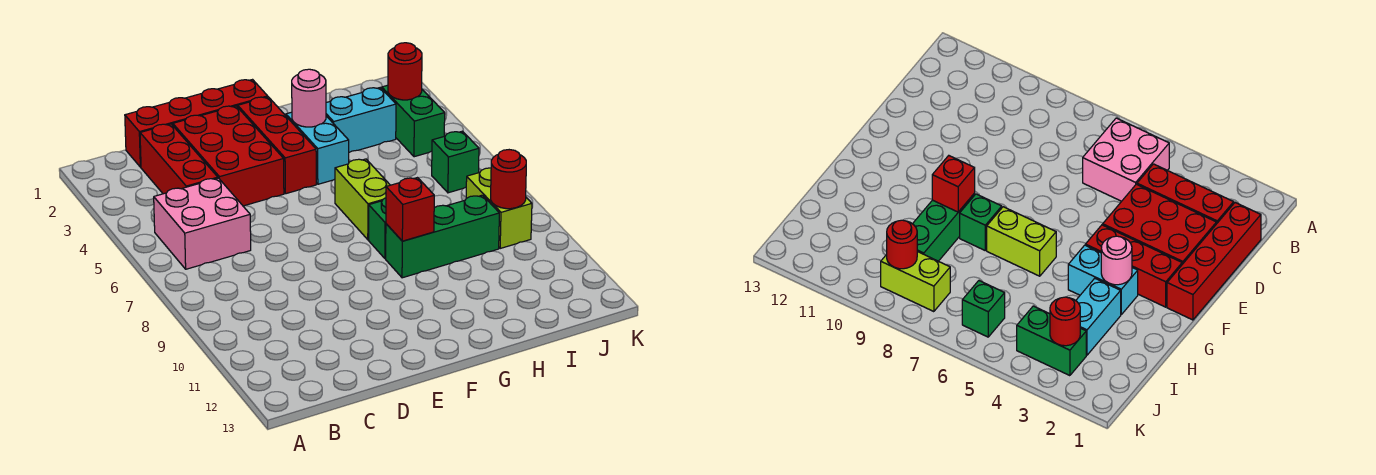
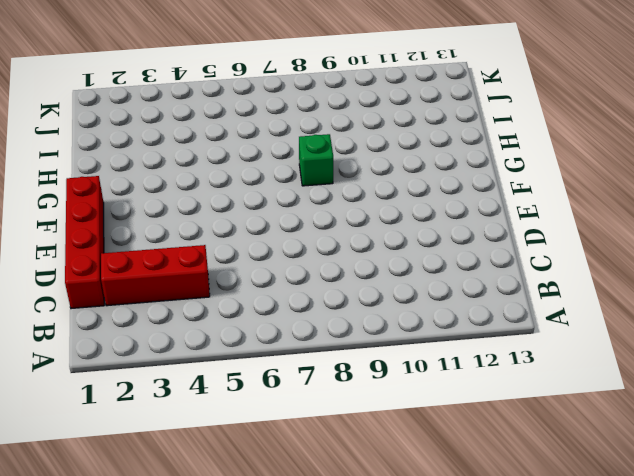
none -> pink brick B5:C6 level 1
none -> red brick D2:E4 level 1
none -> red brick F2:F4 level 1

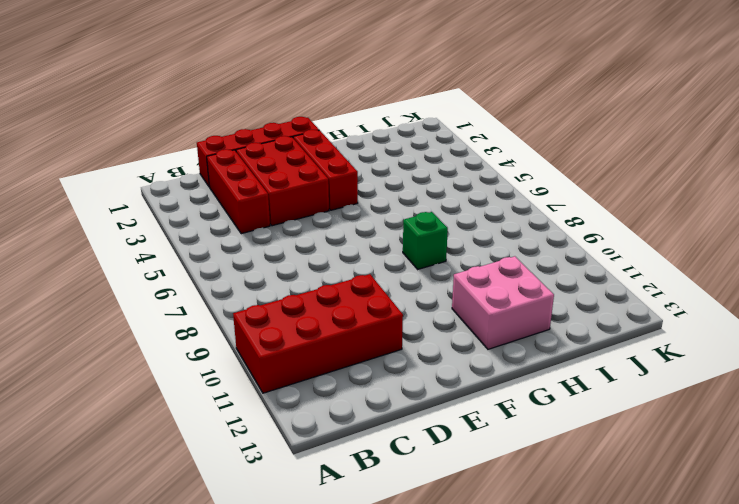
red brick A10:D11 level 1 -> none
pink brick G11:H12 level 1 -> pink brick B5:C6 level 1
none -> cyan brick G3:G4 level 1
none -> lime brick G6:G7 level 1
none -> green brick G9:I9 level 1

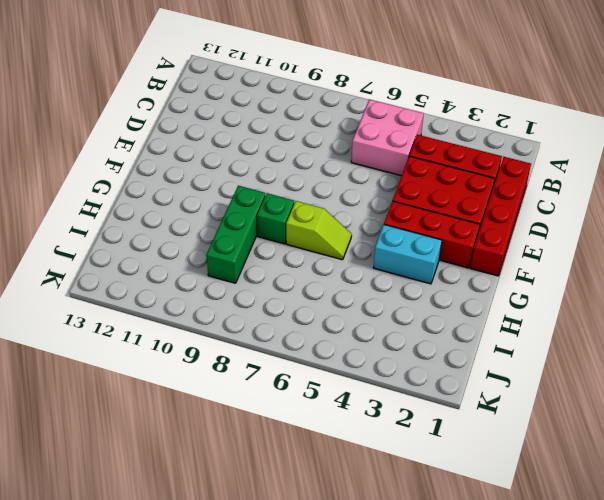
lime slope G6:G7 level 1 top 7 -> lime brick G6:G7 level 1
none -> cyan brick H3:I3 level 1
none -> green brick J3:J4 level 1
none -> green brick J6 level 1

